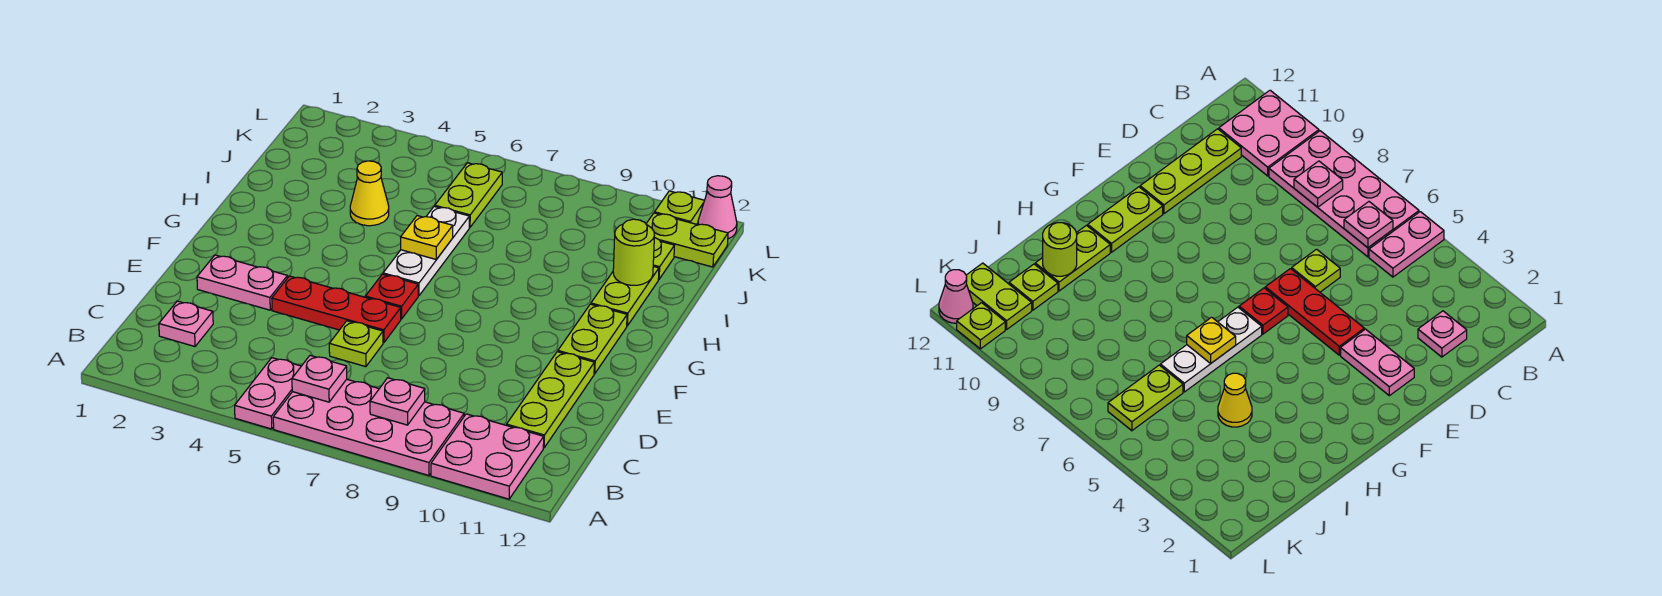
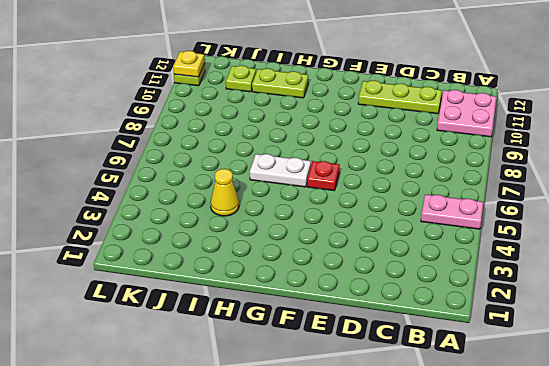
white plate G6:H6 level 1 -> white plate G6:I6 level 1
yellow plate L11 level 2 -> yellow plate H6 level 2
none -> pink plate A6:B9 level 1
none -> pink plate C2 level 1
none -> lime plate D6 level 1

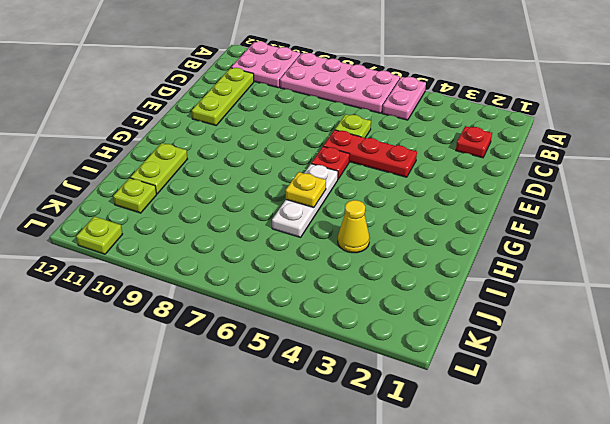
red plate C2 level 1 -> pink plate C2 level 1
none -> pink plate E2:E3 level 1
none -> lime plate F11:G11 level 1
none -> lime plate J6:K6 level 1

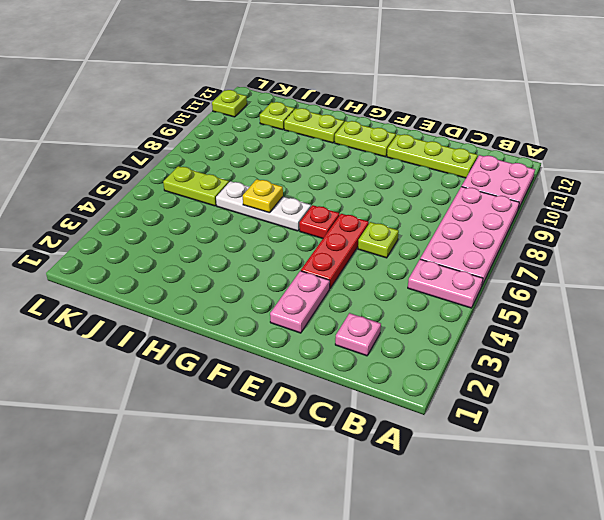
none -> yellow cone I4 level 1
none -> lime plate K11:K12 level 1
none -> pink cone L12 level 1

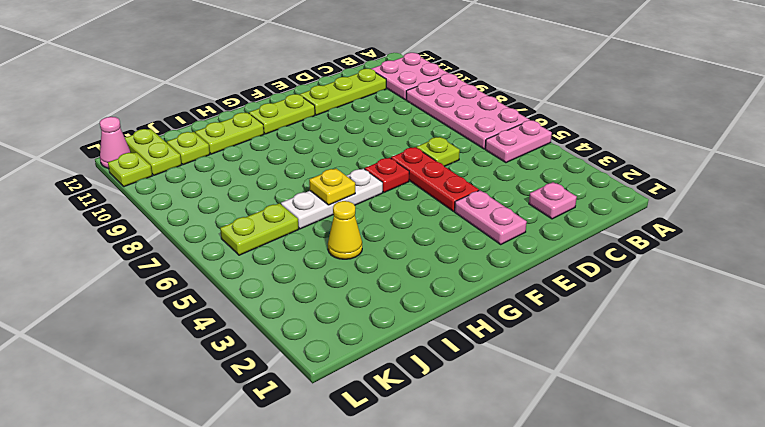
none -> pink plate B6 level 2
none -> pink plate B8 level 2
none -> lime round brick I11 level 2

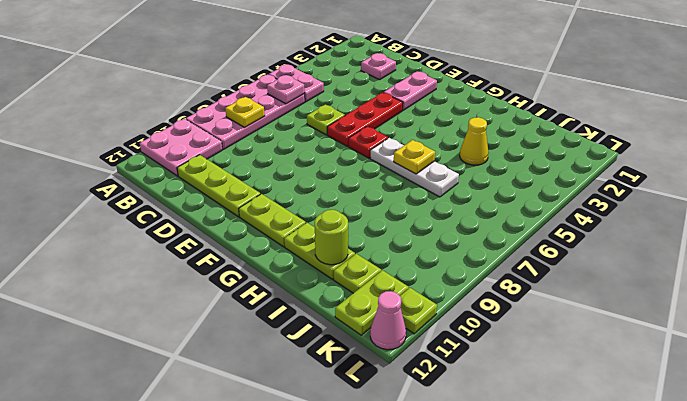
yellow plate B8 level 2 -> pink plate B8 level 2
none -> lime plate J6:K6 level 1

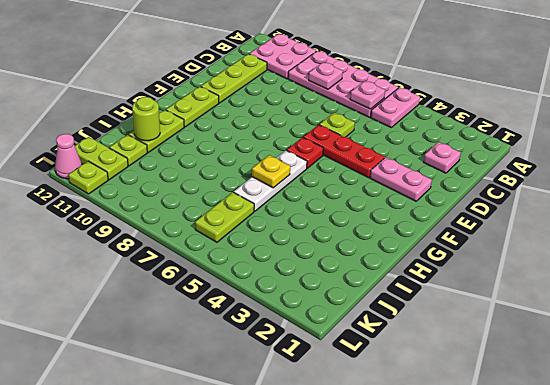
none -> yellow cone I4 level 1

